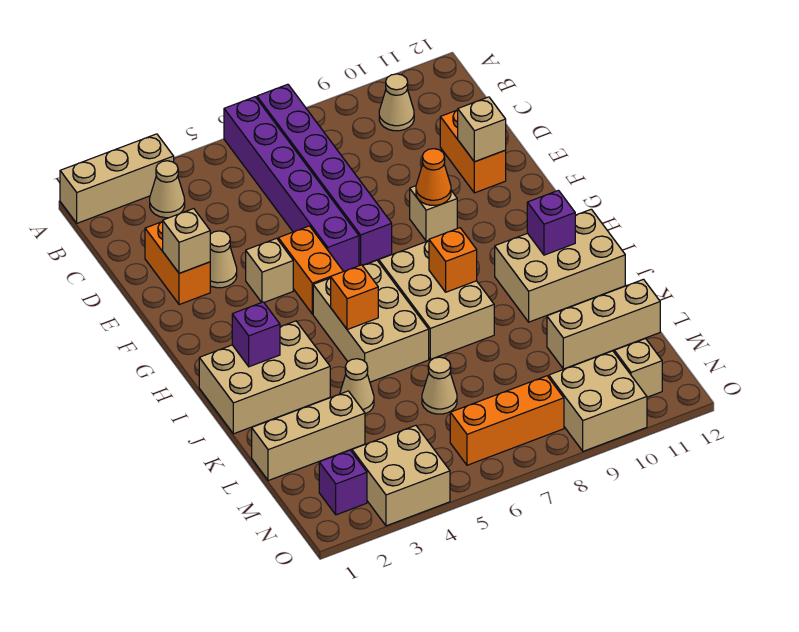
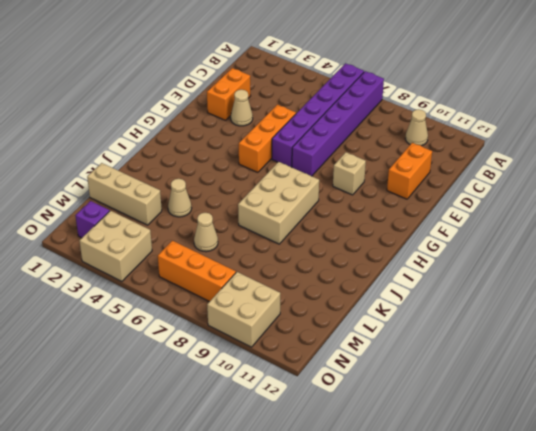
orange brick E5:G5 level 1 -> orange brick F5:G5 level 1
none -> tan brick A1:A3 level 1
none -> tan cone B3 level 1
none -> tan brick F4 level 1
none -> tan brick H5:J6 level 1

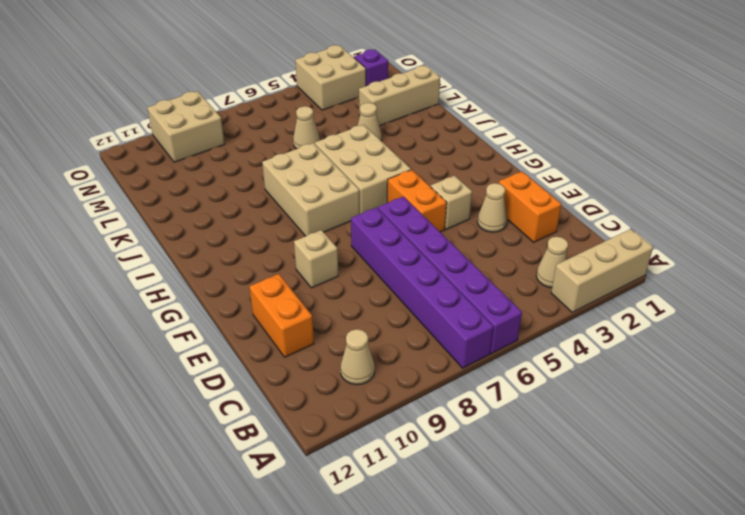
none -> tan brick I1:J3 level 1
none -> tan brick I10:J12 level 1
none -> tan brick L10:L12 level 1
none -> orange brick N6:N8 level 1

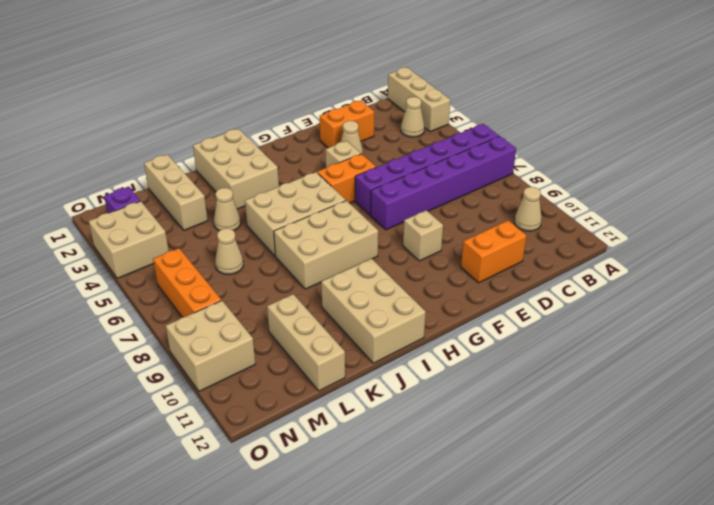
none -> tan brick N11 level 1
none -> tan brick E2 level 2
none -> tan brick E11 level 2
none -> orange cone F9 level 2

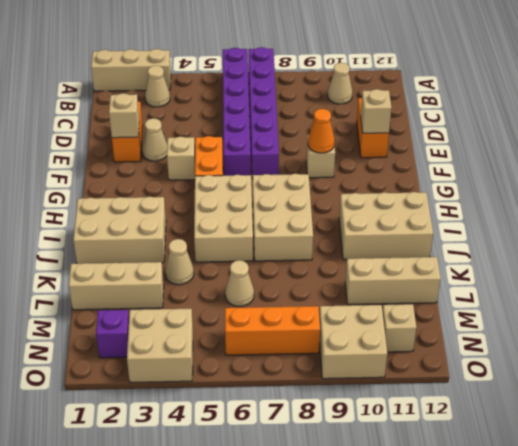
none -> purple brick I2 level 2
none -> orange brick I5 level 2
none -> orange brick I8 level 2
none -> purple brick I11 level 2

